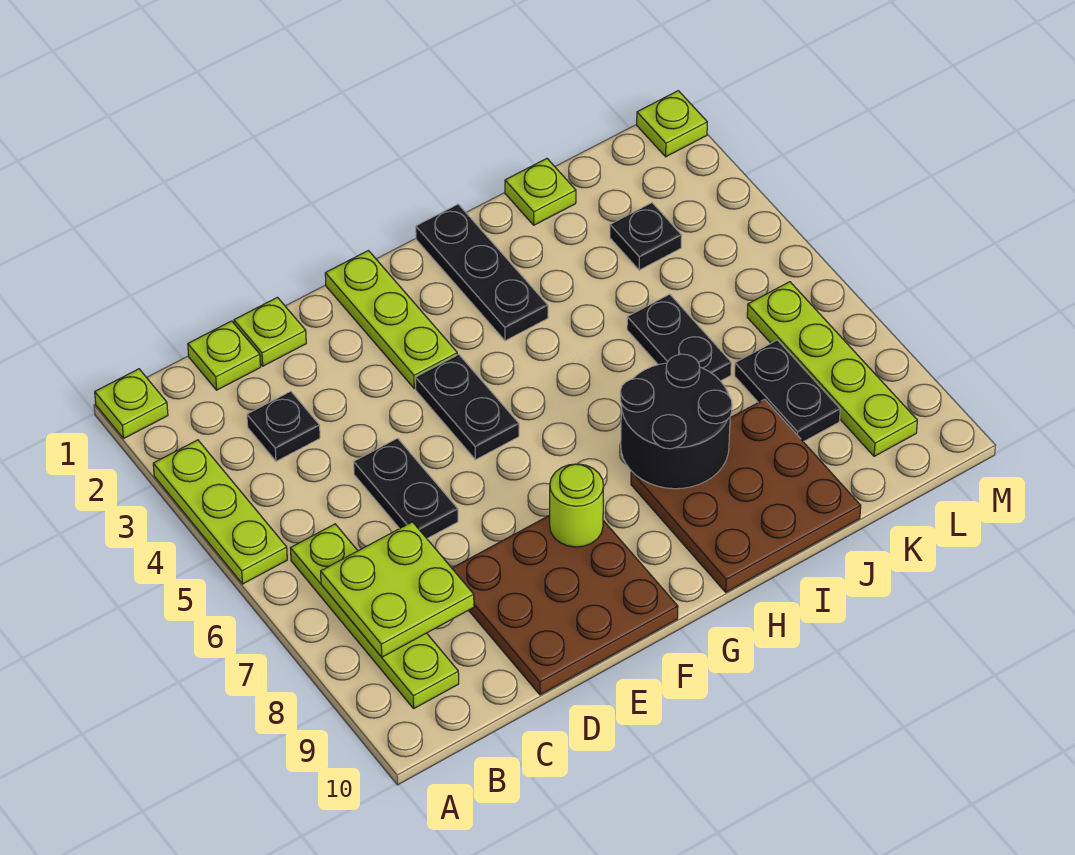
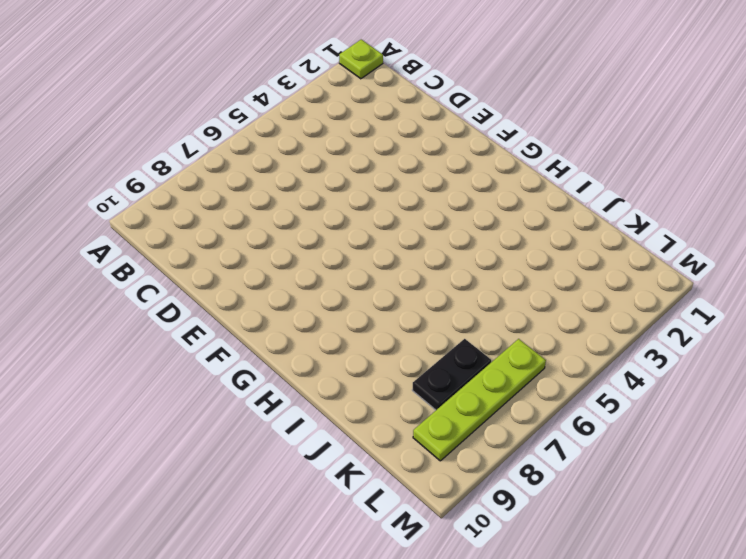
none -> lime plate A3:A5 level 1
none -> lime plate B6:B9 level 1
none -> lime plate C1 level 1

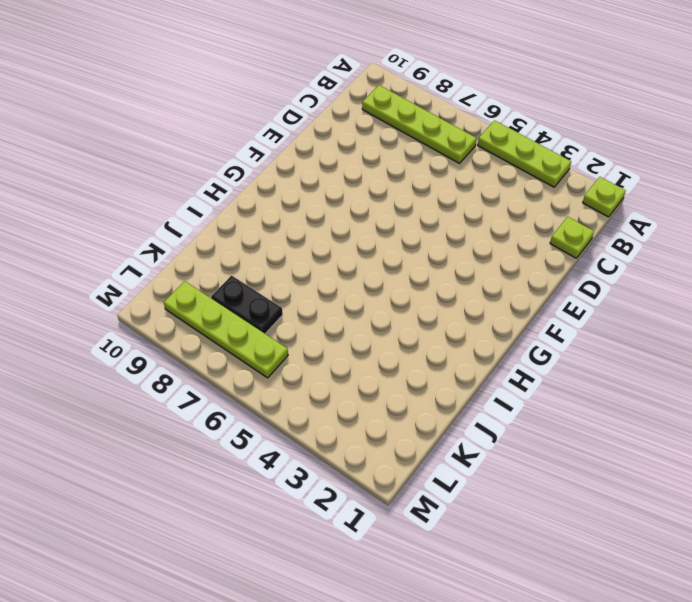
none -> black plate C3 level 1
none -> lime plate D1 level 1
none -> black plate D5:D6 level 1

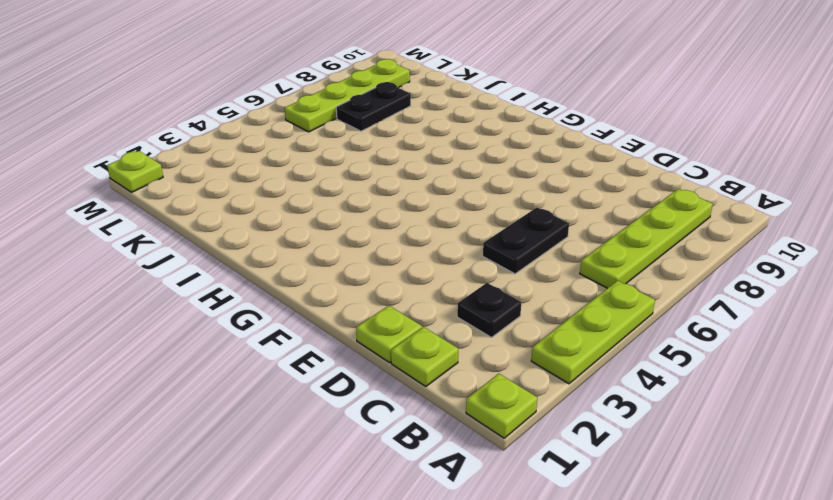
none -> brown plate D8:F10 level 1
none -> lime plate F1:F3 level 1
none -> black plate F4:F5 level 1

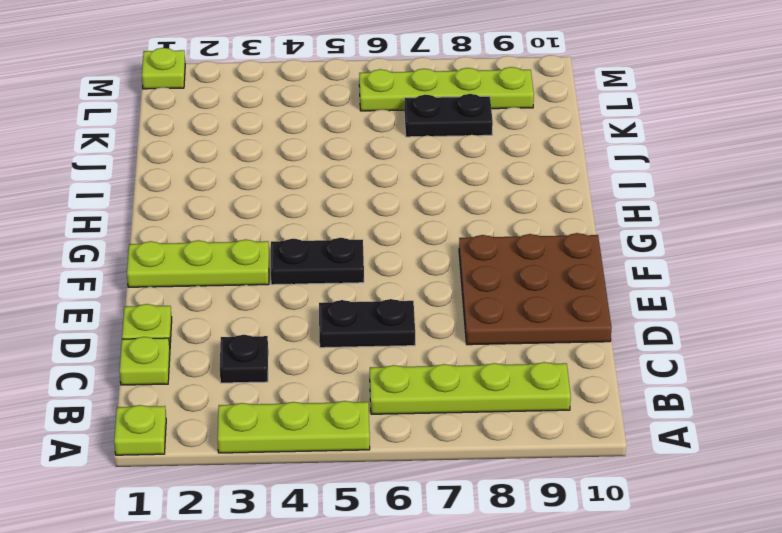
none -> black plate H1:H3 level 1
none -> brown plate H8:J10 level 1
none -> lime plate J1 level 1

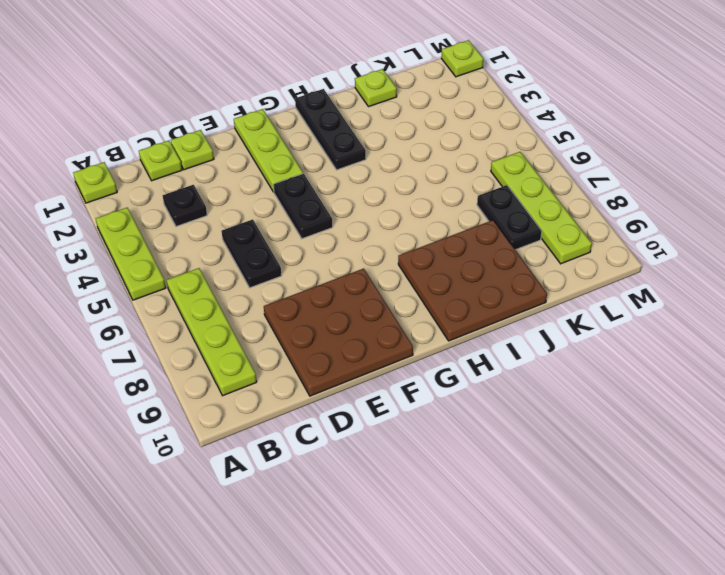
none -> black plate J5:J6 level 1
none -> black plate K3 level 1
none -> lime plate B7:C8 level 2

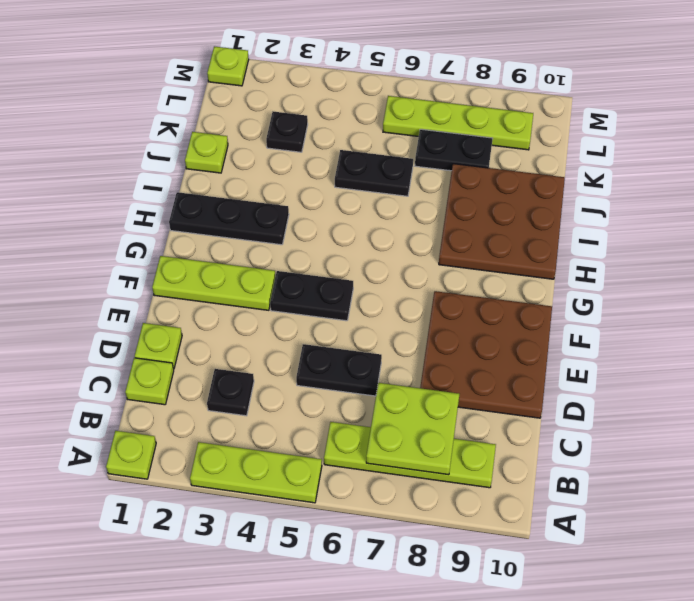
none -> lime round brick F8 level 2
none -> black round brick H7:I8 level 2

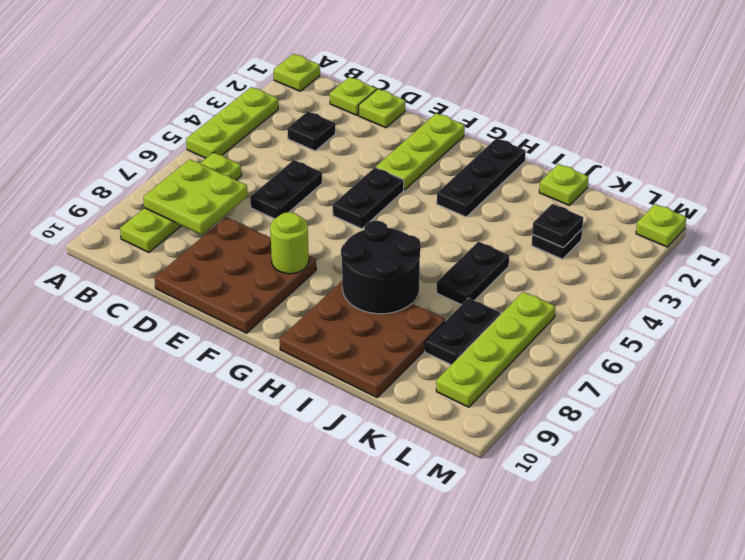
black plate K3 level 2 -> none

